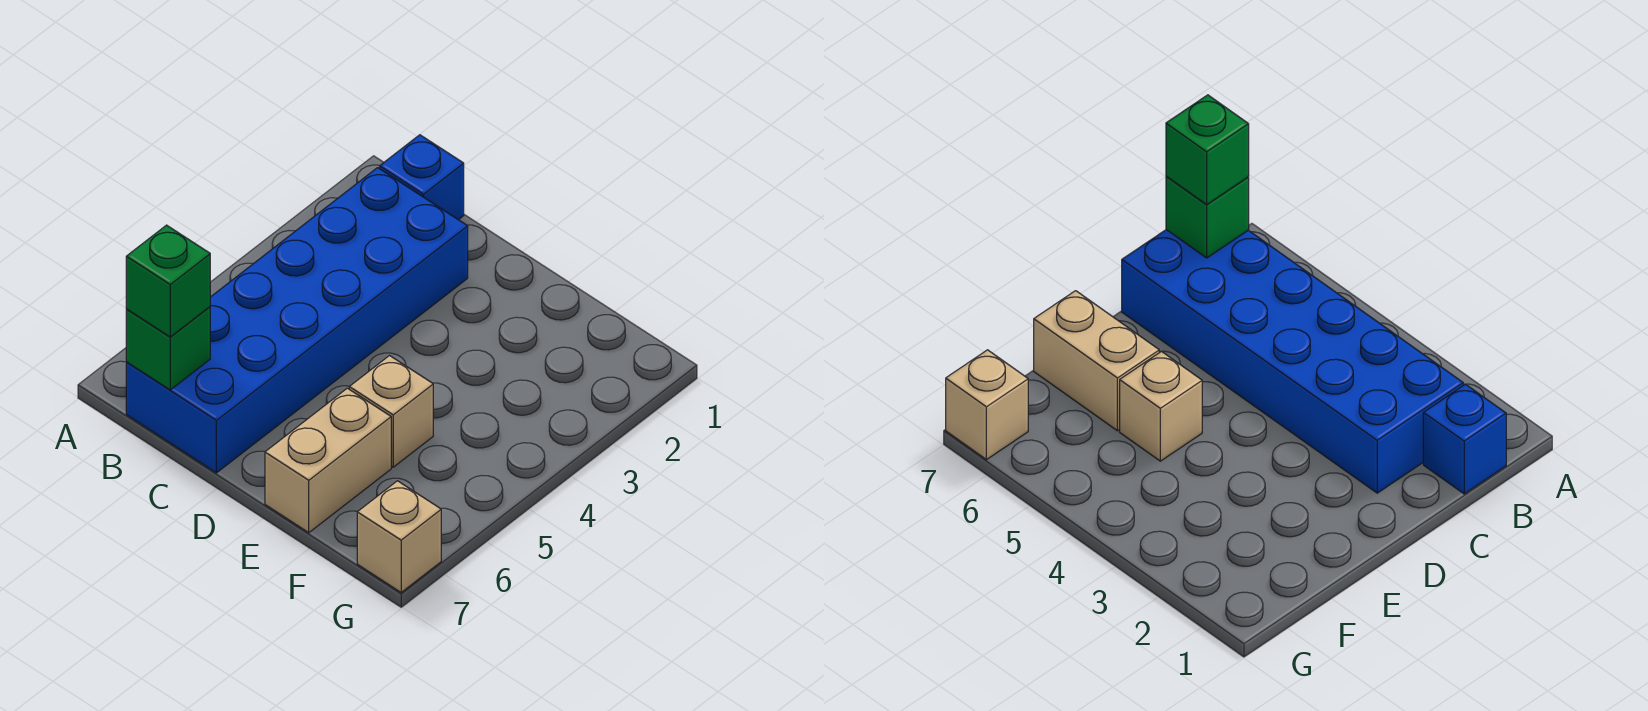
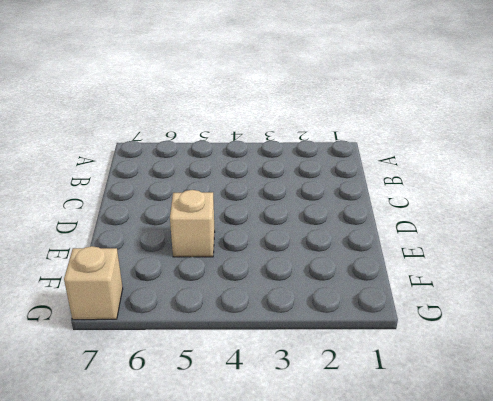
none -> blue brick B1 level 1
none -> blue brick B2:C7 level 1

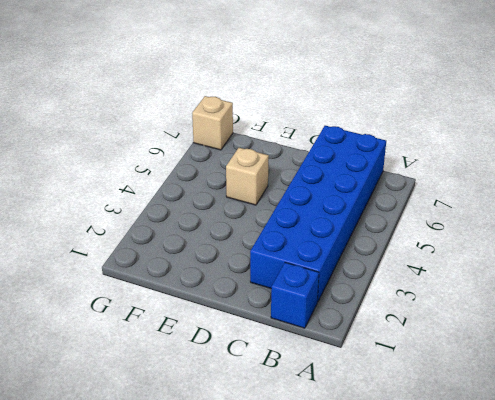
none -> tan brick E6:E7 level 1
none -> green brick B7 level 2

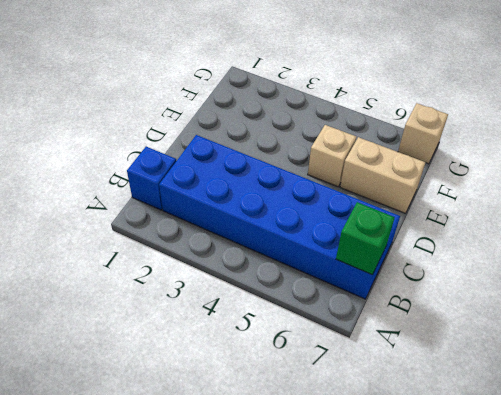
none -> green brick B7 level 3

